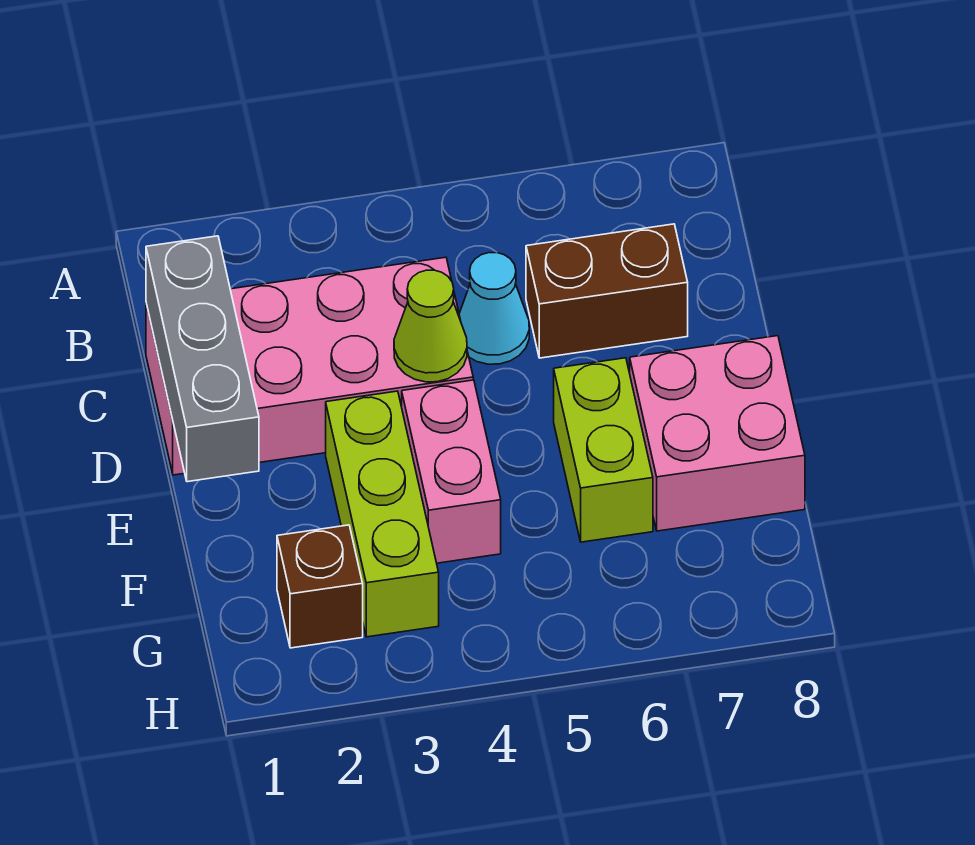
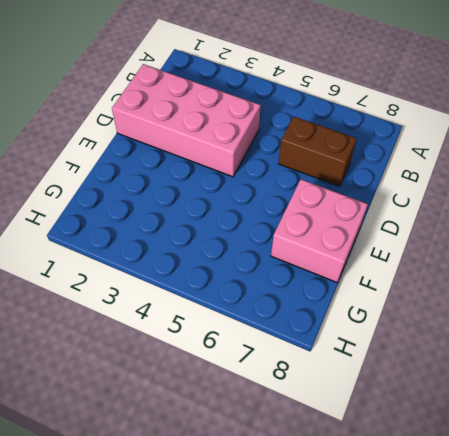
none -> cyan cone C5 level 1
none -> lime brick E3:G3 level 1

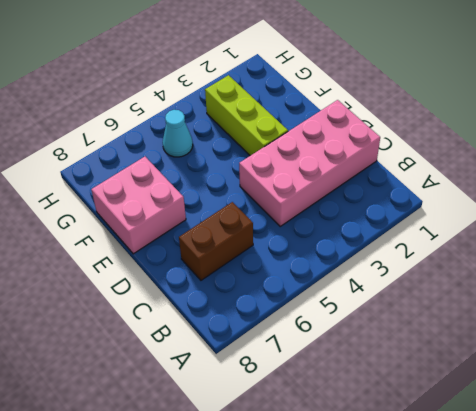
cyan cone G5 level 1 -> cyan cone C5 level 1
none -> pink brick E4:F4 level 1
none -> lime brick E6:F6 level 1

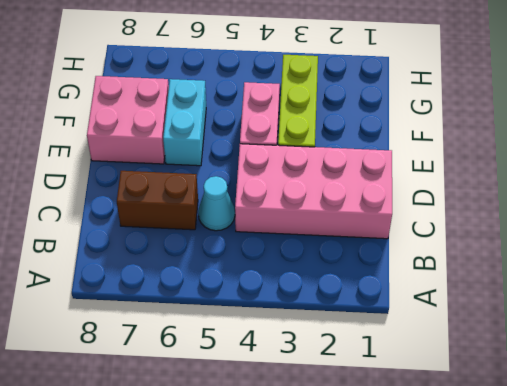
cyan brick E6:F6 level 1 -> lime brick E6:F6 level 1
none -> brown brick G2 level 1
none -> grey brick C1:E1 level 2

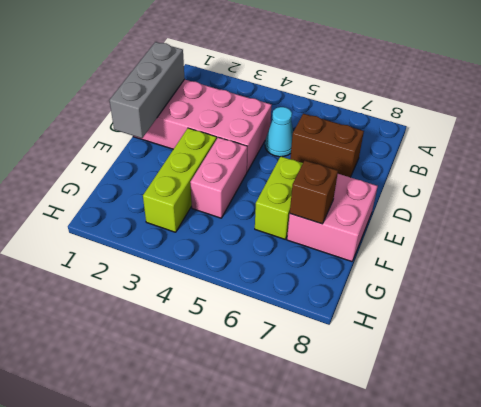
brown brick F7 level 2 -> brown brick G2 level 1
none -> lime cone D4 level 2

